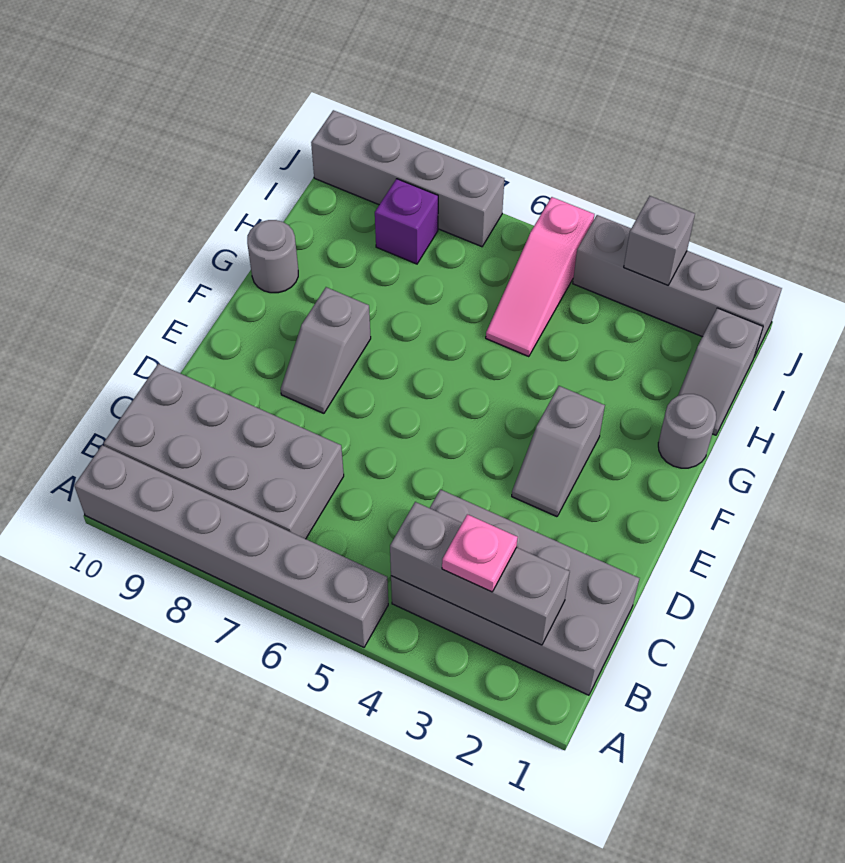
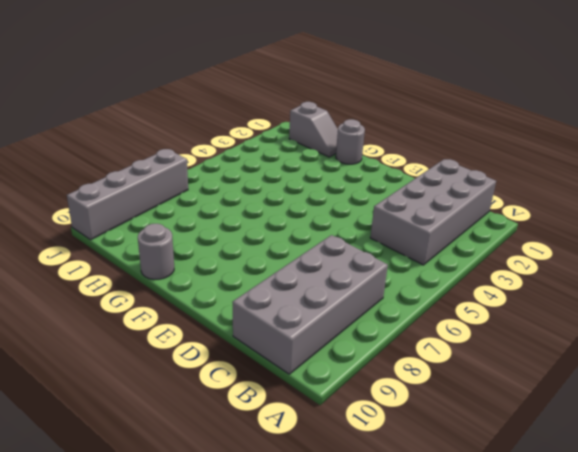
none -> grey brick A5:A10 level 1
none -> grey slope E3:F3 level 1 top F
none -> grey slope E8:F8 level 1 top F

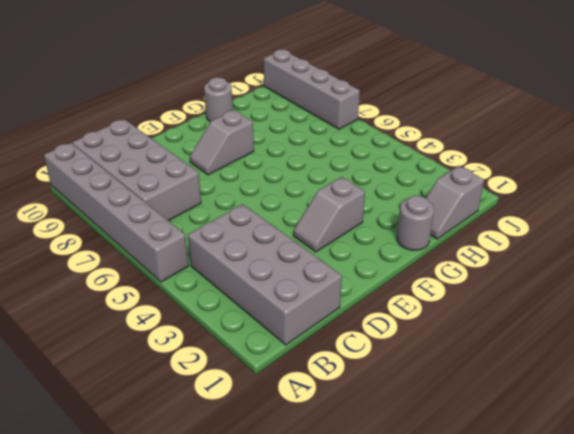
none -> pink slope H5:J5 level 1 top J
none -> purple brick I8 level 1
none -> grey brick J1:J4 level 1

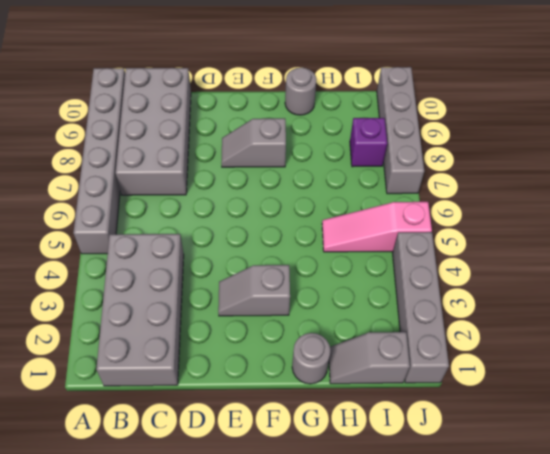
none -> grey brick B2:B4 level 2
none -> grey brick J3 level 2
none -> pink plate B3 level 3

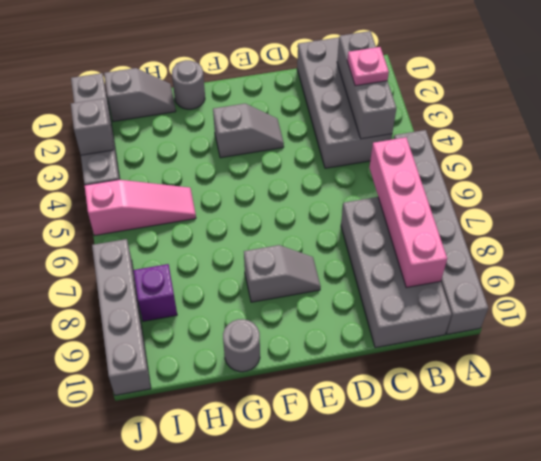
pink brick B6:B9 level 2 -> none

